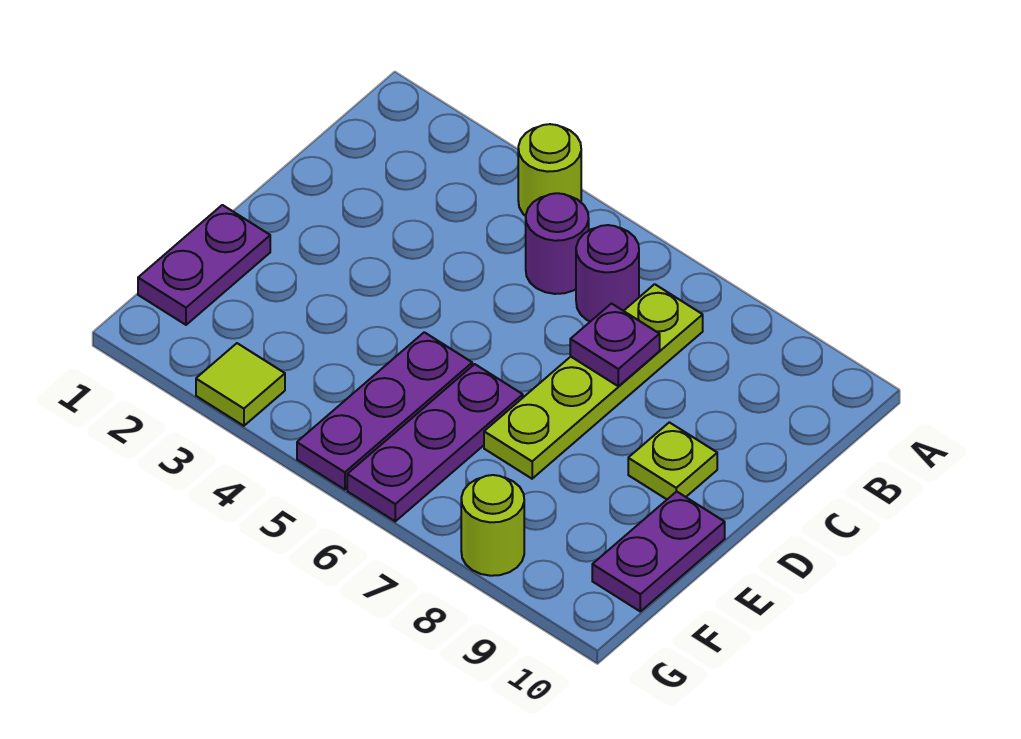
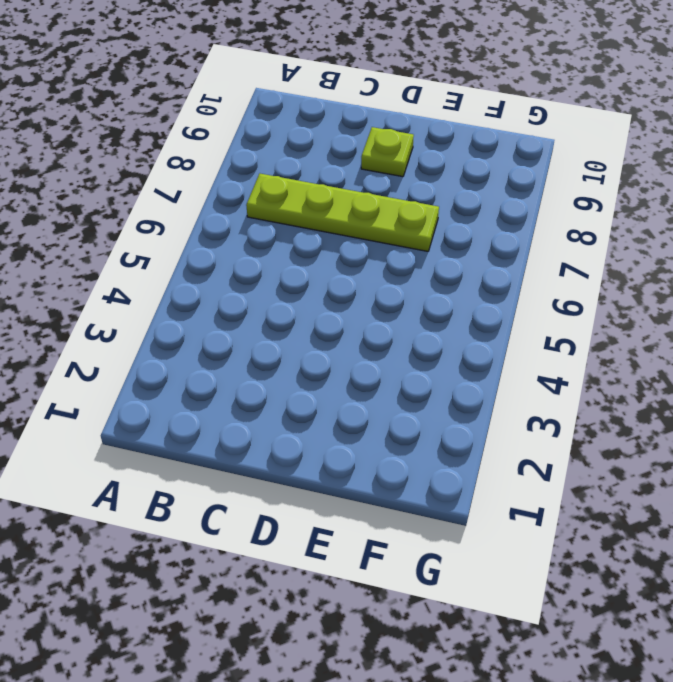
none -> lime round brick A4 level 1
none -> purple round brick B5 level 1
none -> purple round brick B6 level 1

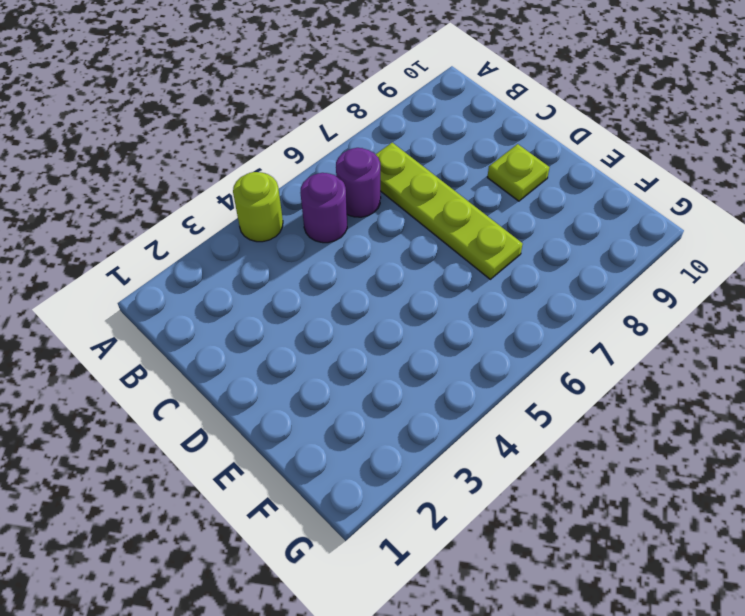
none -> purple plate E1:F1 level 1
none -> purple plate E5:G5 level 1
none -> purple plate E6:G6 level 1

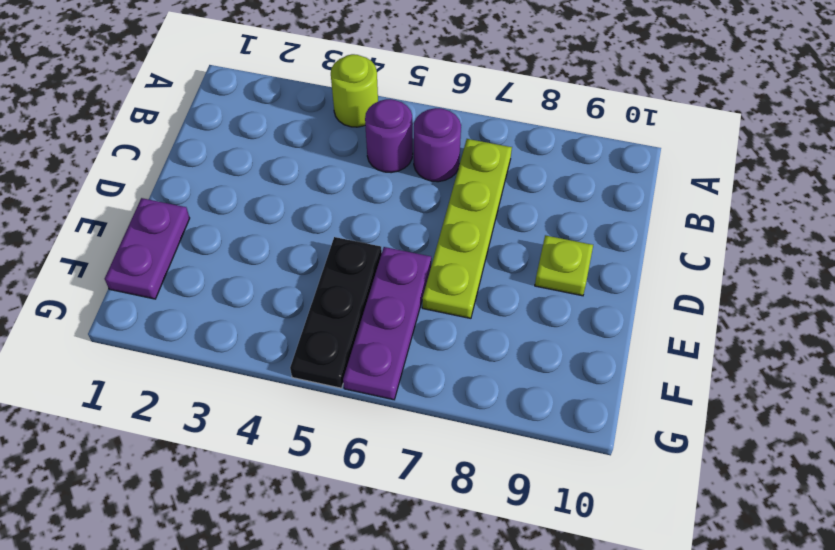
black plate E5:G5 level 1 -> purple plate E5:G5 level 1
none -> purple plate E10:F10 level 1
none -> lime tile G3 level 1
none -> lime round brick G8 level 1

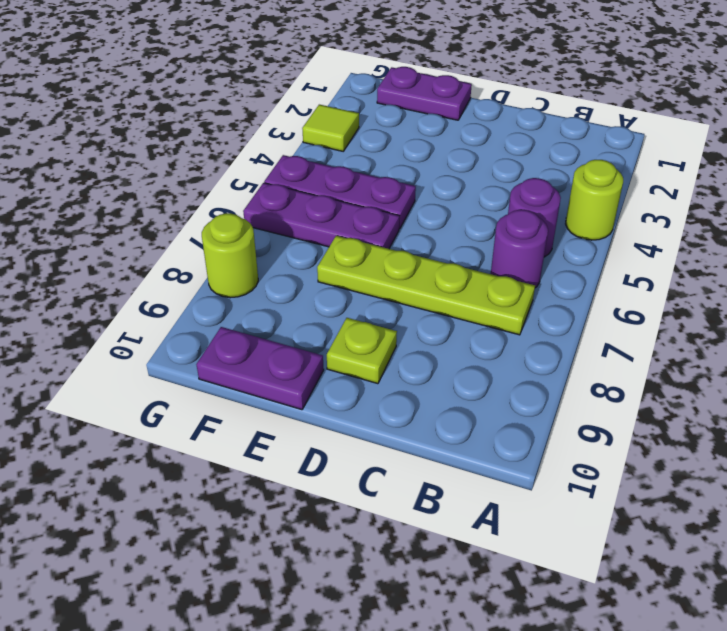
none -> purple plate C7 level 2

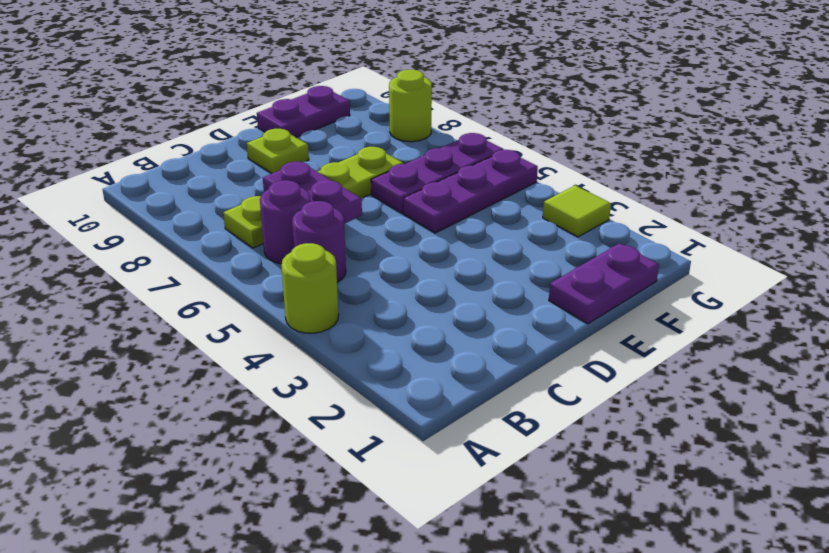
purple plate C6:C7 level 2 -> purple plate C7 level 2

